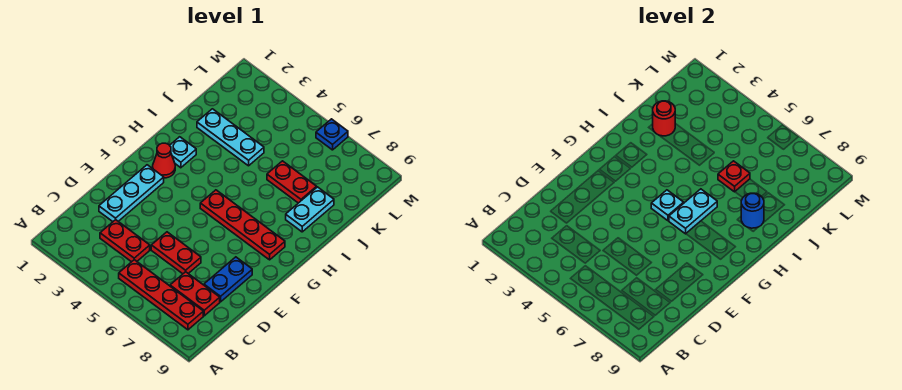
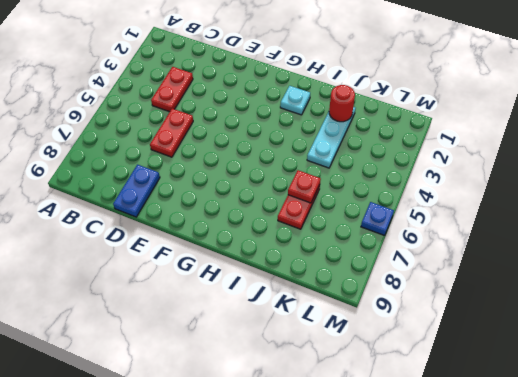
blue plate D8:D9 level 1 -> blue plate D8:E8 level 1
none -> red plate B5:B8 level 1
none -> red plate C7:C8 level 1
none -> cyan plate D2:F2 level 1

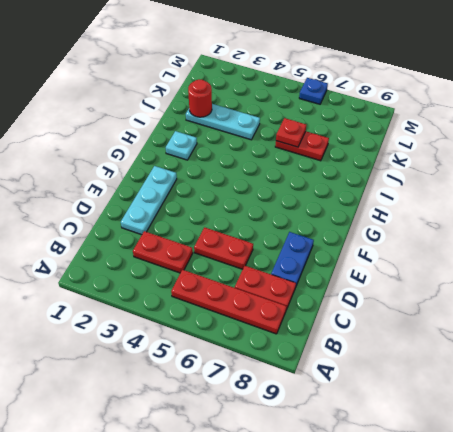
none -> red cone G2 level 1
none -> red plate G5:G8 level 1
none -> cyan plate I8:J8 level 1

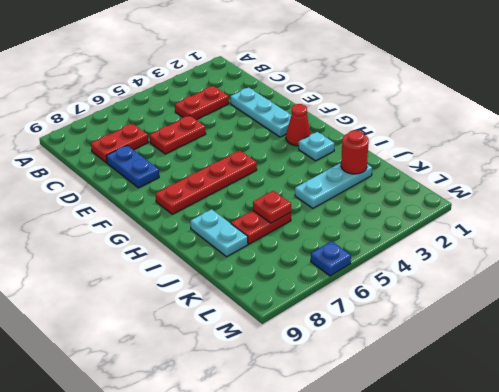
none -> red plate B5:B8 level 1
none -> cyan plate G5 level 2
none -> cyan plate G6:H6 level 2

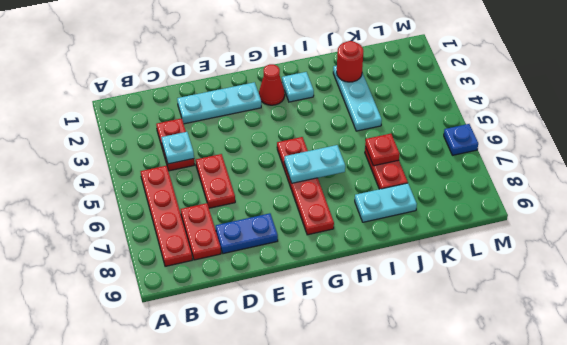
cyan plate C4 level 2 -> cyan plate G5 level 2
none -> blue round brick I8 level 2

